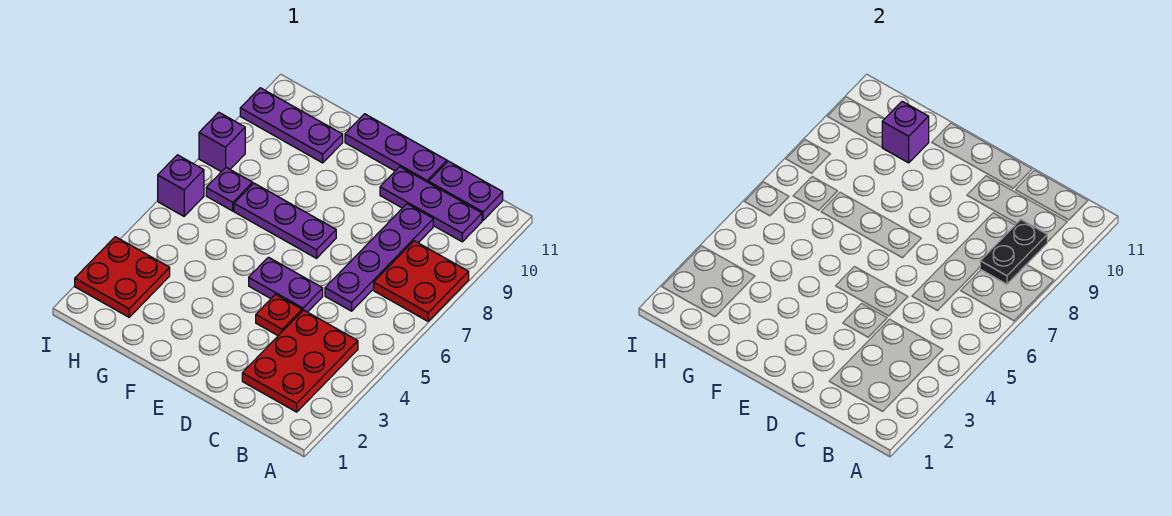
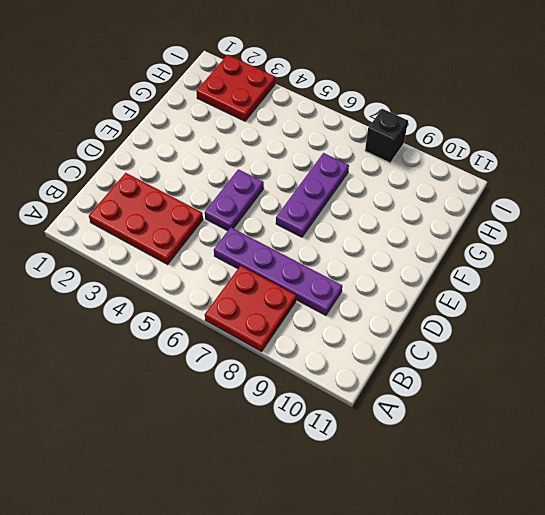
black brick I8 level 1 -> purple brick I8 level 1
none -> purple plate B10:D10 level 1
none -> purple plate B11:C11 level 1
none -> red plate D4 level 1

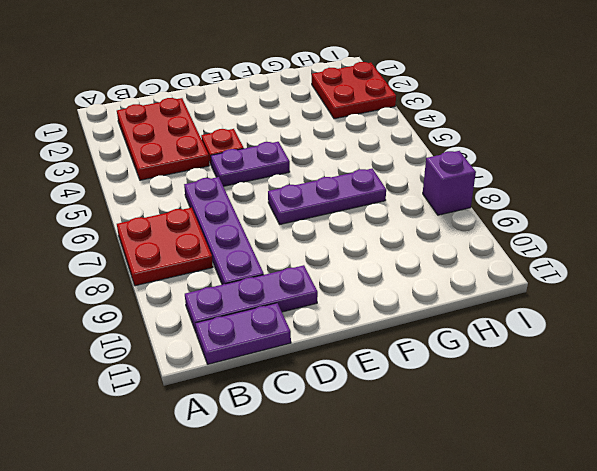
none -> purple plate D11:F11 level 1
none -> purple plate G10:I10 level 1
none -> purple plate H7 level 1

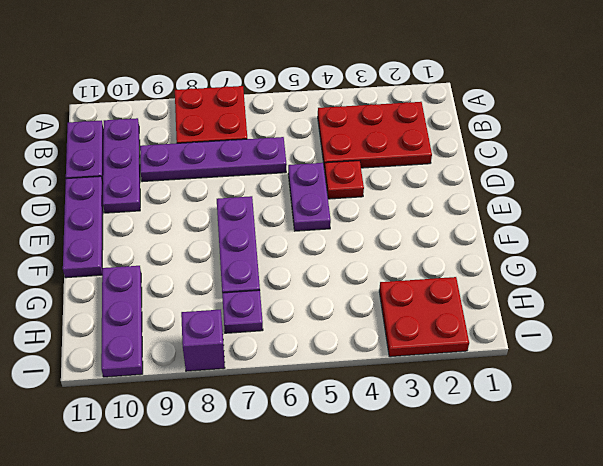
none -> purple brick I6 level 1
none -> black plate B8:B9 level 2
none -> purple brick G10 level 2

